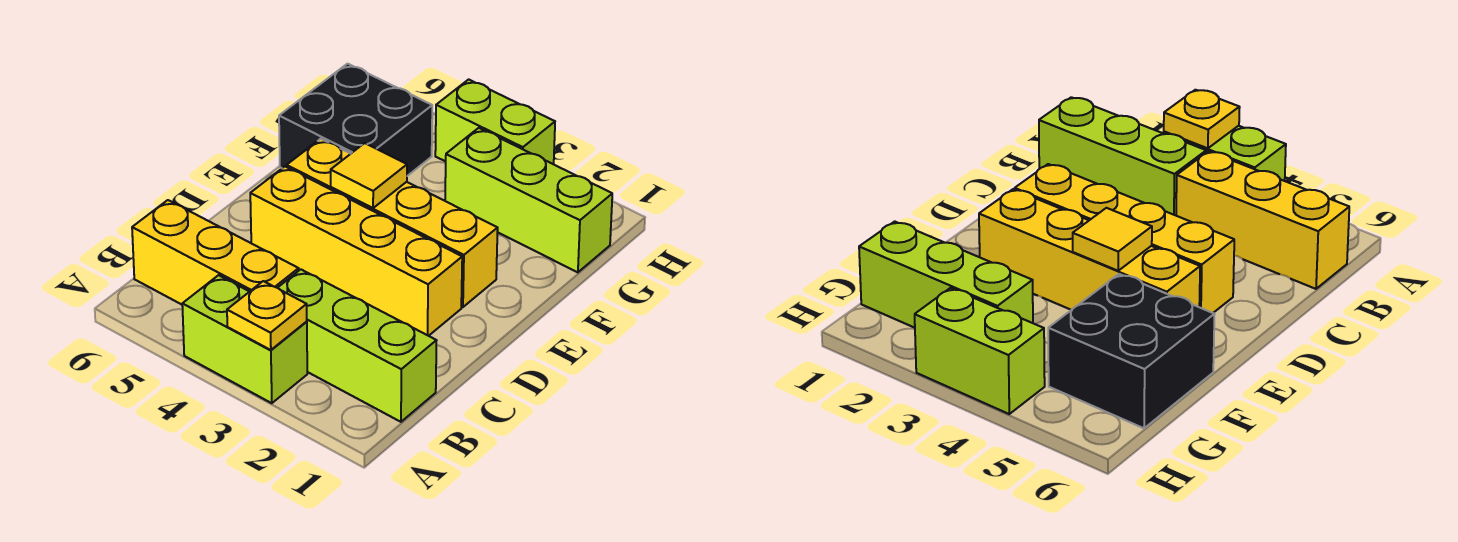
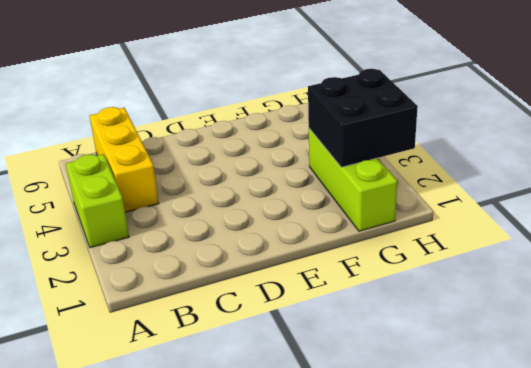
black brick G2:H3 level 2 -> black brick F5:G6 level 1
none -> lime brick B1:B3 level 1
none -> yellow brick D2:D5 level 1

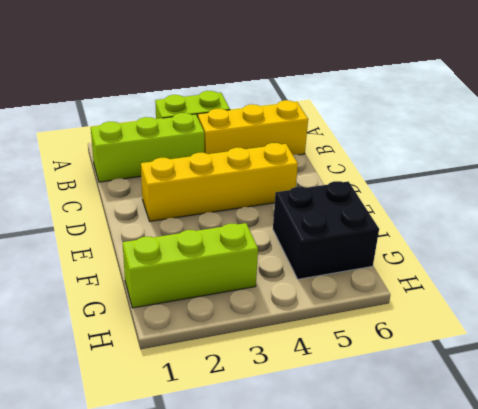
none -> yellow brick E2:E5 level 1
none -> lime brick H3:H4 level 1

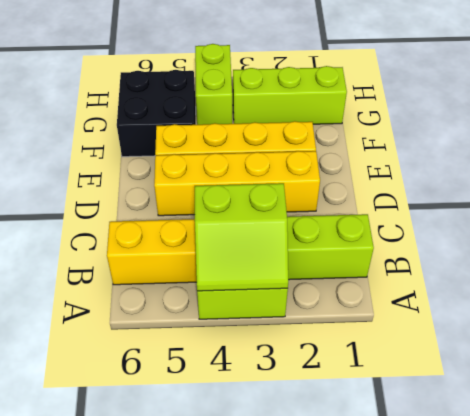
lime slope A3:B4 level 2 top B -> yellow plate A3 level 2
lime brick G4:H4 level 1 -> lime brick H3:H4 level 1
none -> yellow tile E4 level 2

